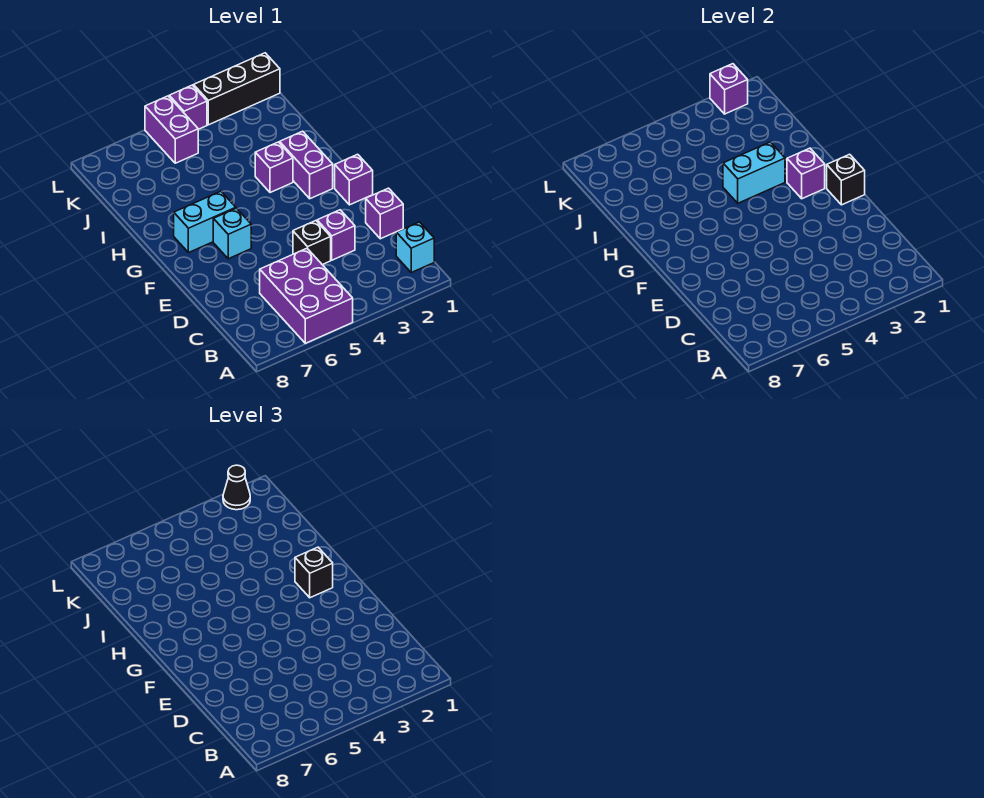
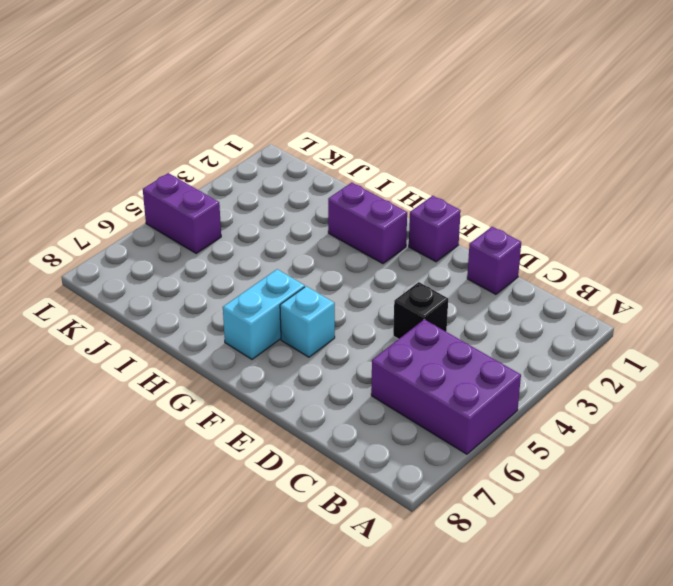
none -> cyan brick B1 level 1
none -> purple brick D3 level 1
none -> purple brick H3 level 1

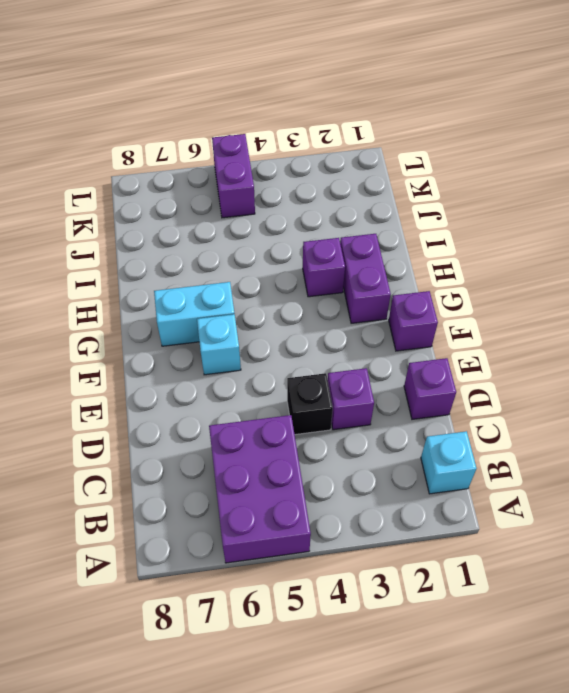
none -> black brick L1:L3 level 1
none -> purple brick L4 level 1
none -> black brick F1 level 2

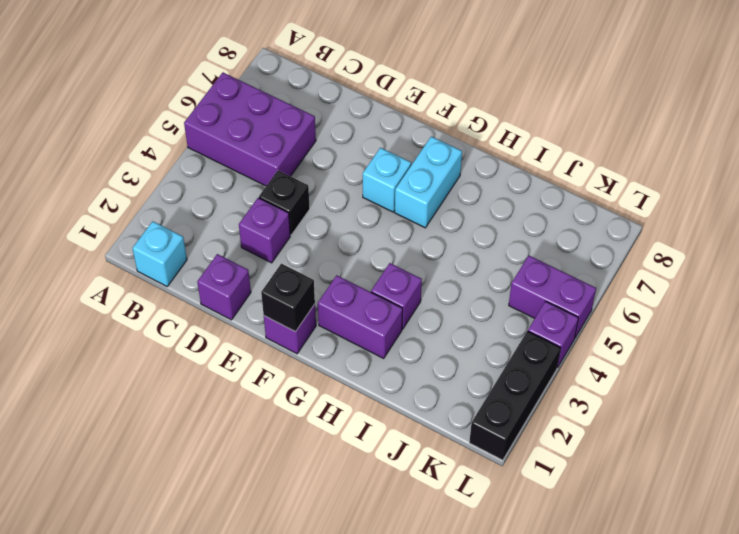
none -> purple brick G2 level 2
none -> cyan brick H3:H4 level 2
none -> purple brick L2 level 2

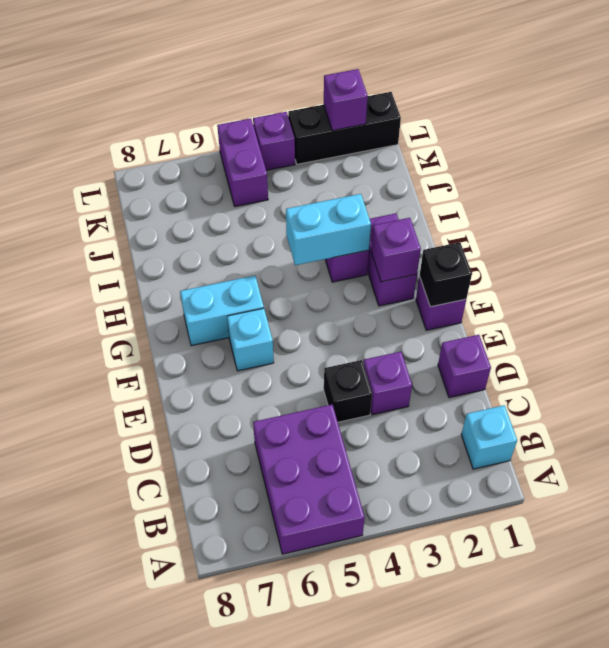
none -> black brick G2 level 3
none -> black cone L2 level 3

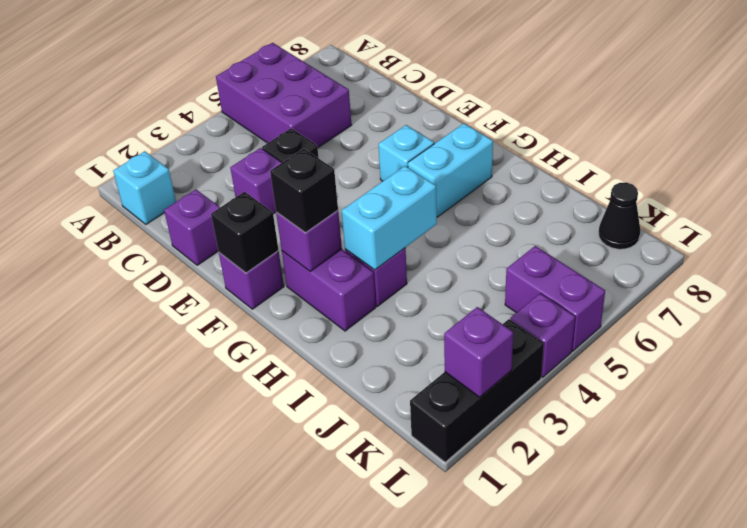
black cone K8 level 1 -> black cone L2 level 3

